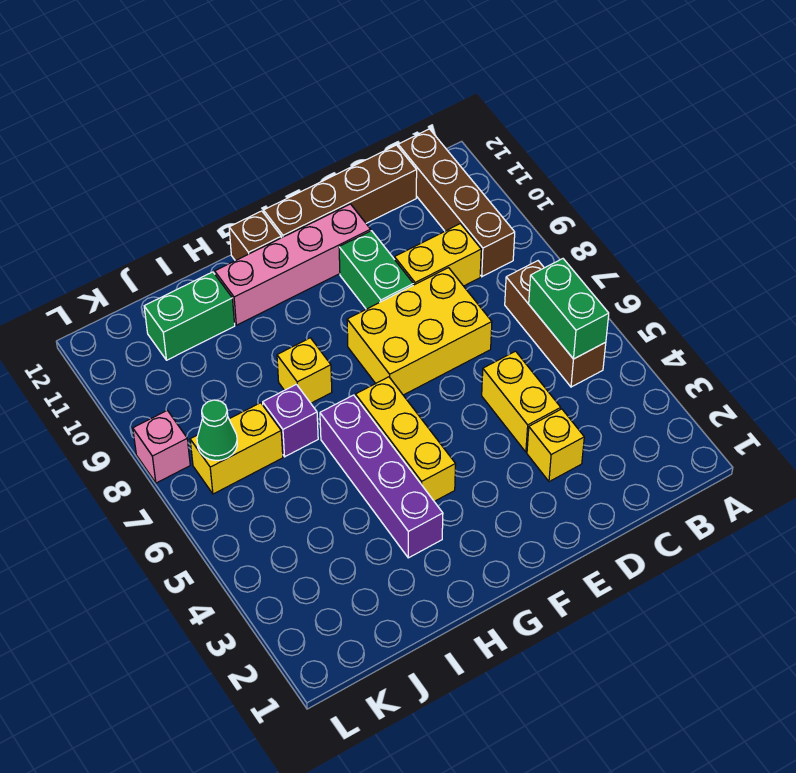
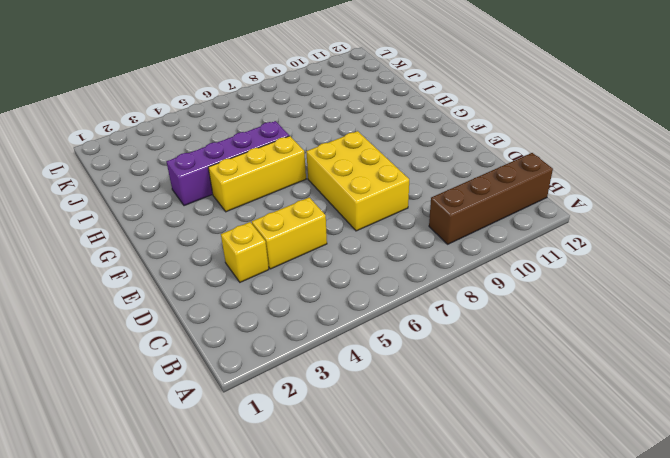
none -> brown brick B5:B7 level 1
none -> yellow brick C9:D9 level 1
none -> brown brick C12:F12 level 1

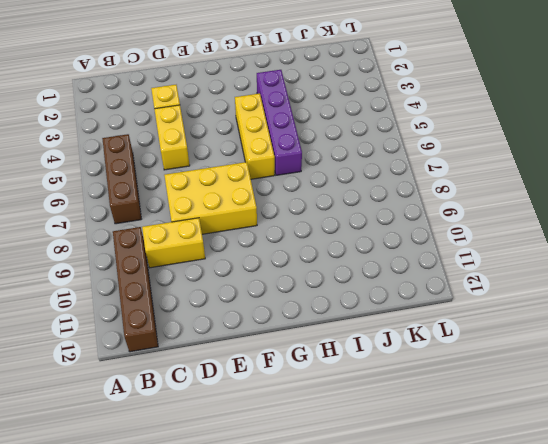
none -> brown brick C12:F12 level 1
none -> green brick E9:E10 level 1
none -> pink brick E11:H11 level 1

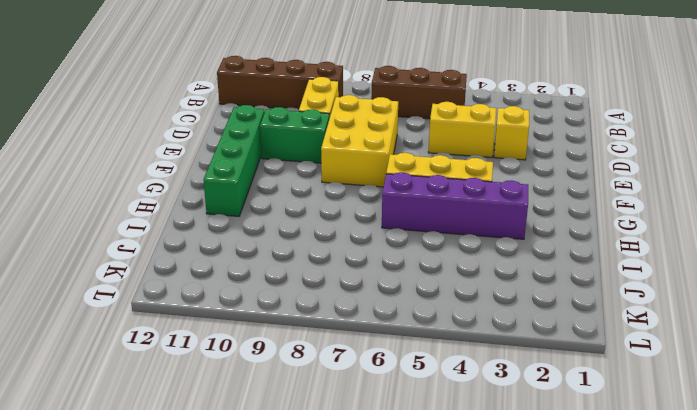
green brick E11:H11 level 1 -> pink brick E11:H11 level 1
none -> brown brick C12:F12 level 1
none -> brown brick G12 level 1
none -> yellow brick H8 level 1

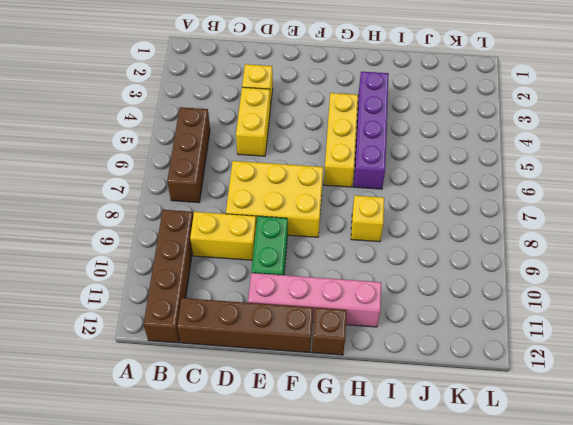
none -> purple brick I7 level 1
none -> green brick I11:J11 level 1
none -> yellow brick J7:K7 level 1

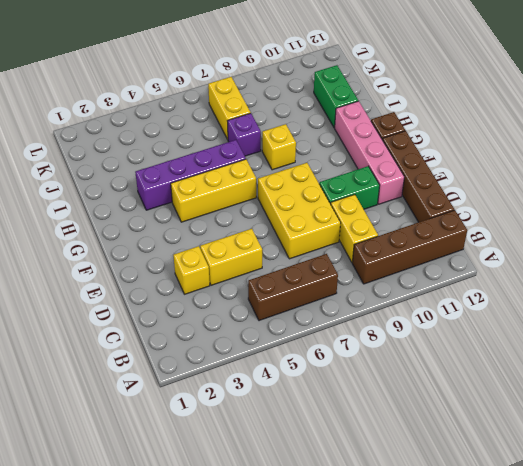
none -> pink brick L8 level 1
none -> green brick B5:B6 level 2
none -> green cone K7 level 2

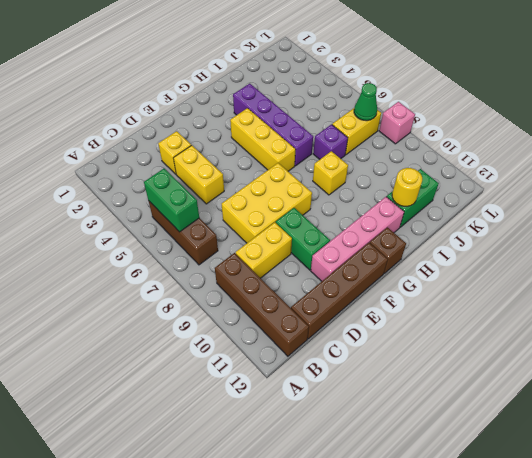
yellow round brick I11 level 2 -> none

